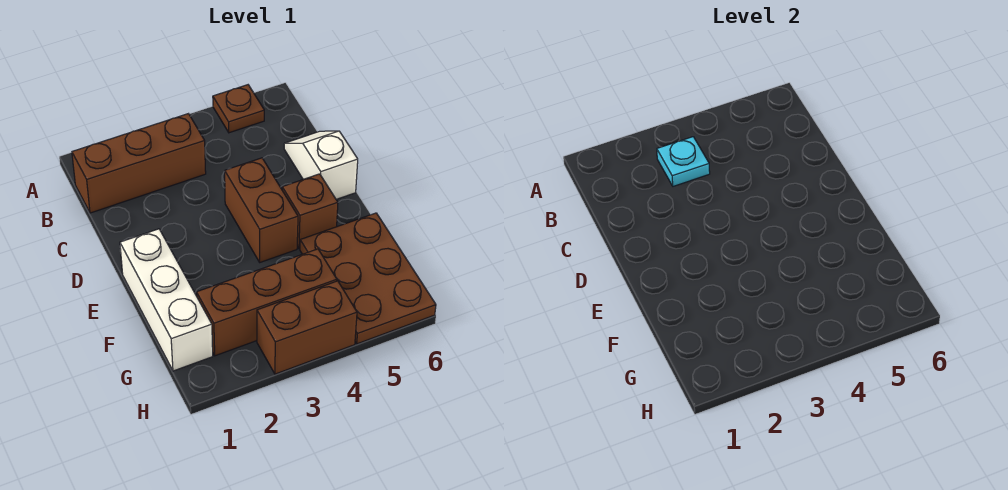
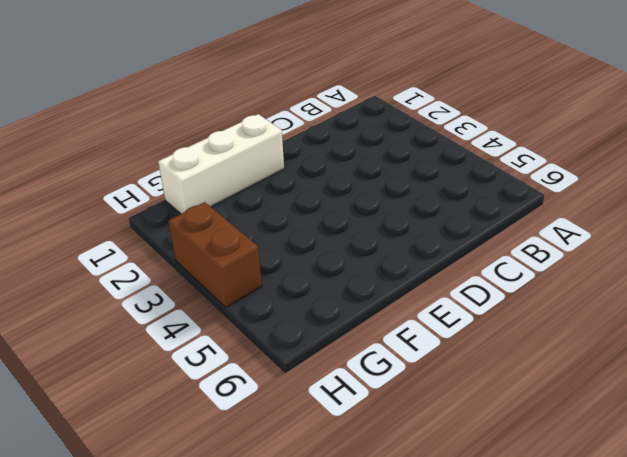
none -> brown plate A5 level 1
none -> brown brick B1:B3 level 1

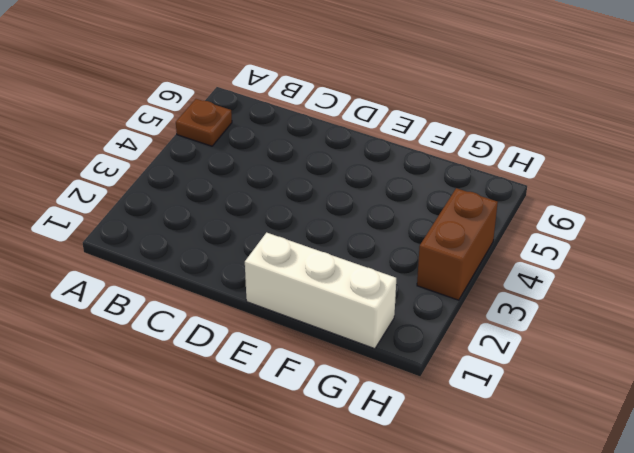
none -> brown brick B1:B3 level 1
none -> white slope C6:D6 level 1 top D

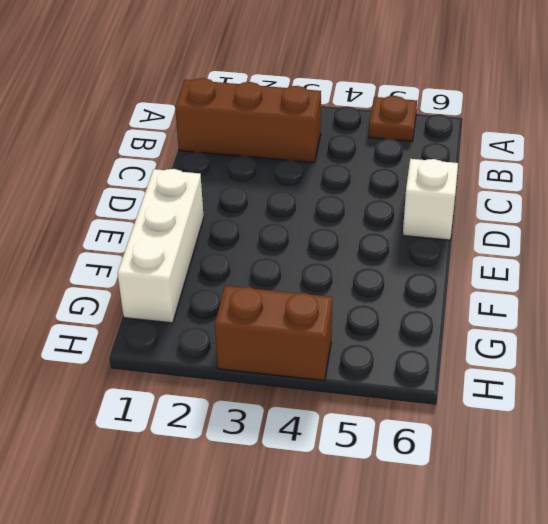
none -> brown brick D4:E4 level 1
none -> brown brick E5 level 1

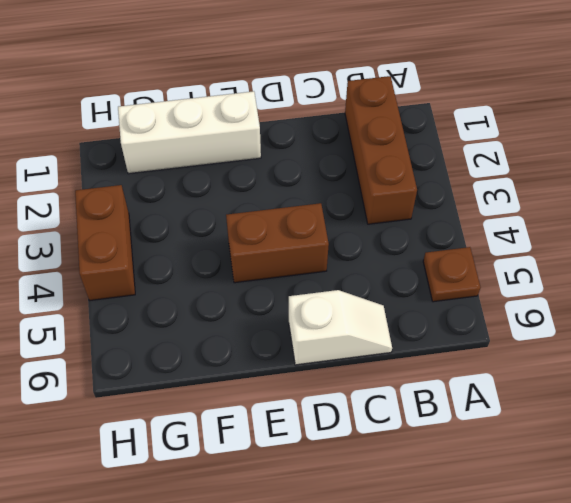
none -> brown brick E5 level 1
none -> brown plate F5:H6 level 1

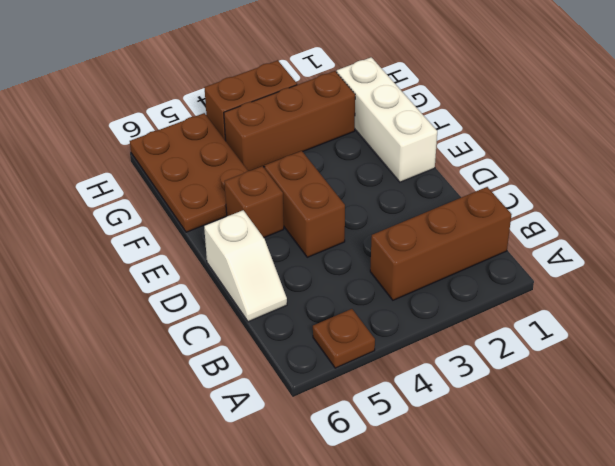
none -> cyan plate B3 level 2

